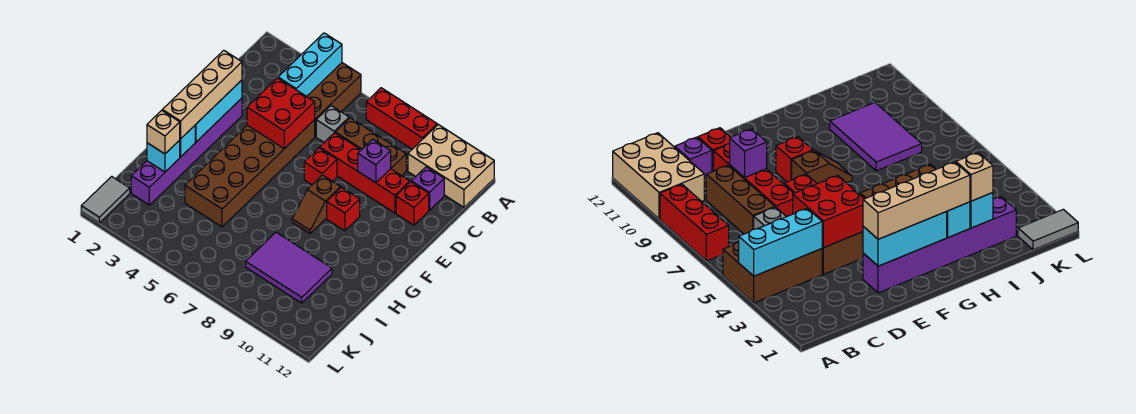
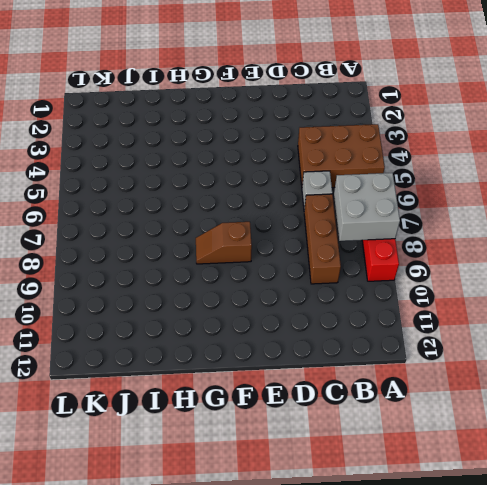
grey brick A7:B8 level 2 -> none
none -> tan brick A10:B12 level 1
none -> purple brick C11 level 1
none -> brown brick D4:I5 level 1

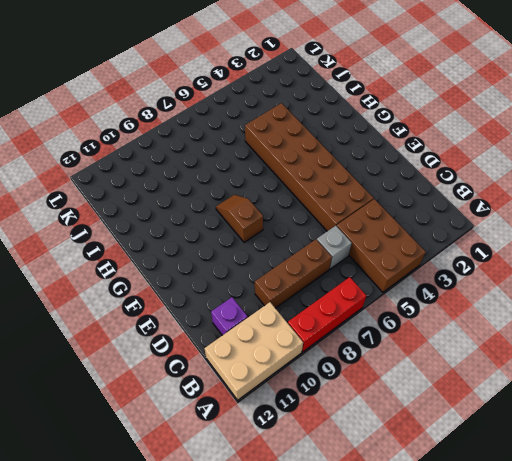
none -> red brick D7:D10 level 1
none -> red brick D11 level 1
none -> purple brick E2:J2 level 1

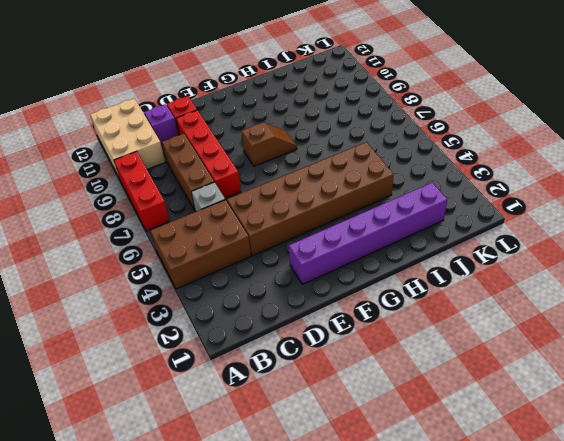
none -> red brick E7 level 1
none -> red brick F9 level 1
none -> purple tile I8:J10 level 1

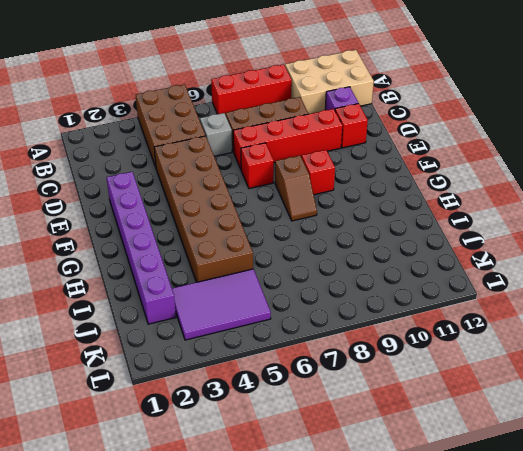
purple tile J3:K5 level 1 -> purple tile I8:J10 level 1
none -> grey tile K1:L1 level 1
none -> cyan brick A4:C4 level 2
none -> red brick D4:E5 level 2

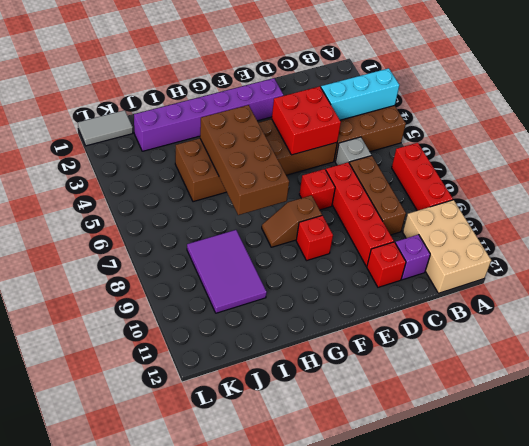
brown brick G4:H7 level 2 -> none
none -> purple brick D9 level 2
none -> cyan brick E2:G2 level 2
none -> cyan brick H2 level 2

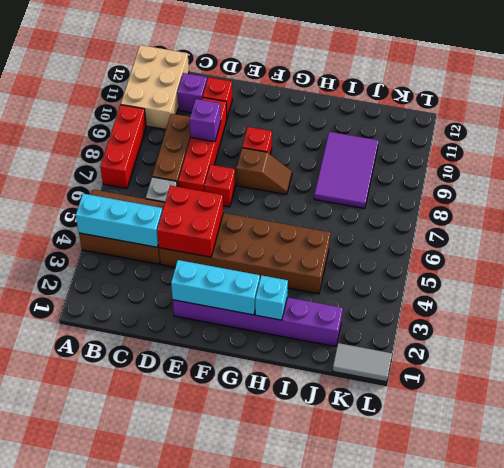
none -> cyan brick I2 level 2
none -> tan brick E2:H2 level 3
none -> tan brick I2 level 3

